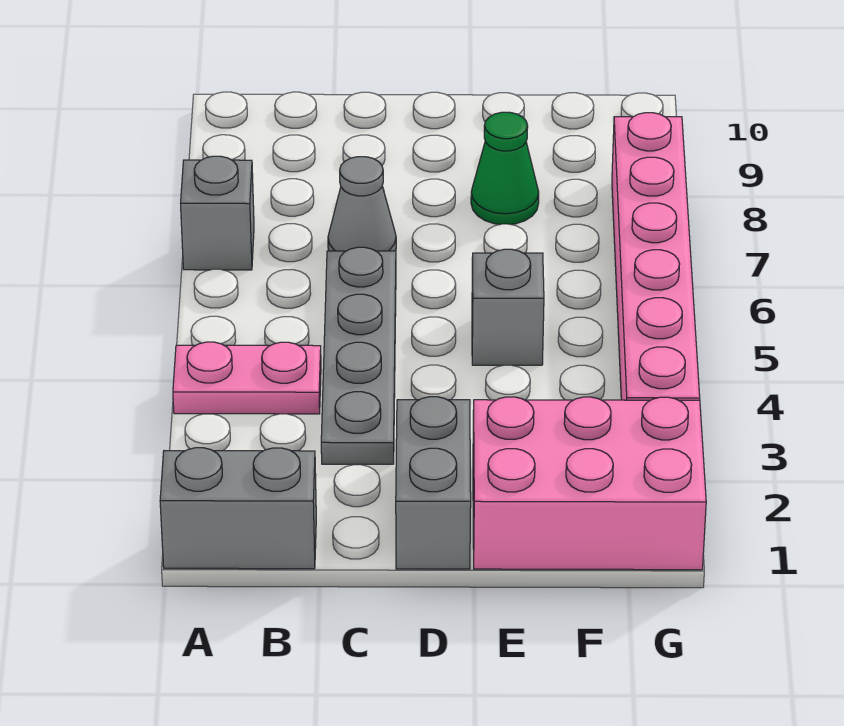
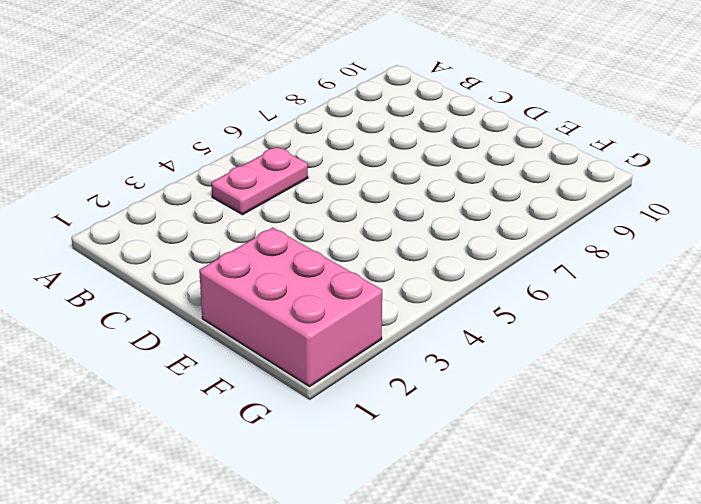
pink plate B4:B5 level 1 -> pink plate A4:B4 level 1
none -> grey brick A1:B1 level 1
none -> grey brick A7 level 1

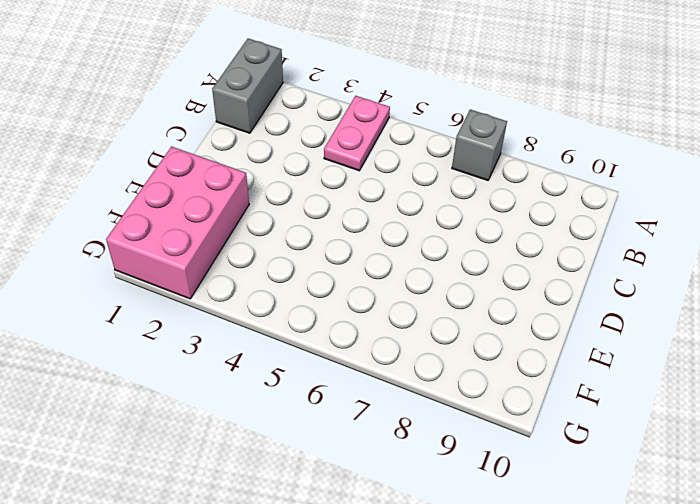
none -> grey plate C3:C6 level 1
none -> grey cone C7 level 1

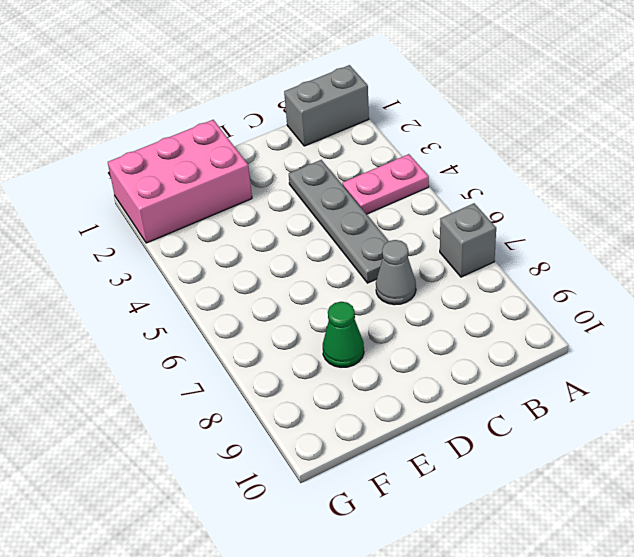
none -> grey brick D1:D2 level 1
none -> grey brick E5 level 1

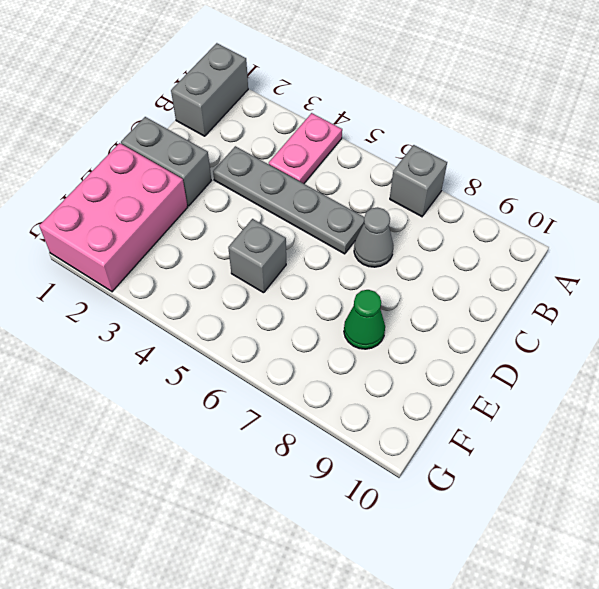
none -> pink brick G3:G8 level 1

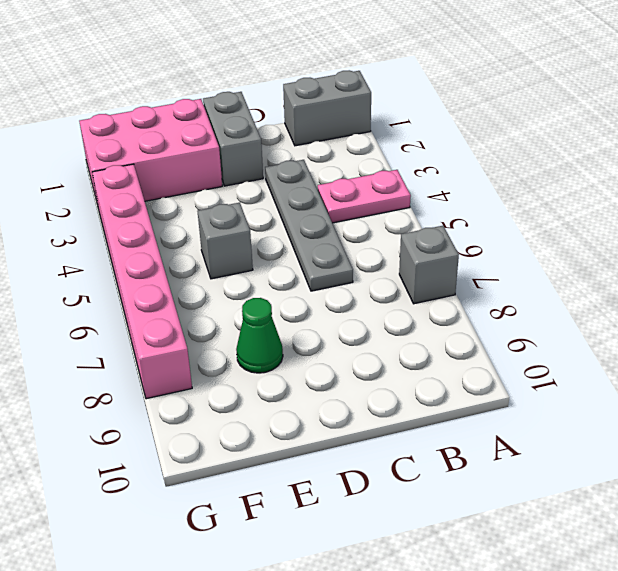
none -> grey cone C7 level 1

